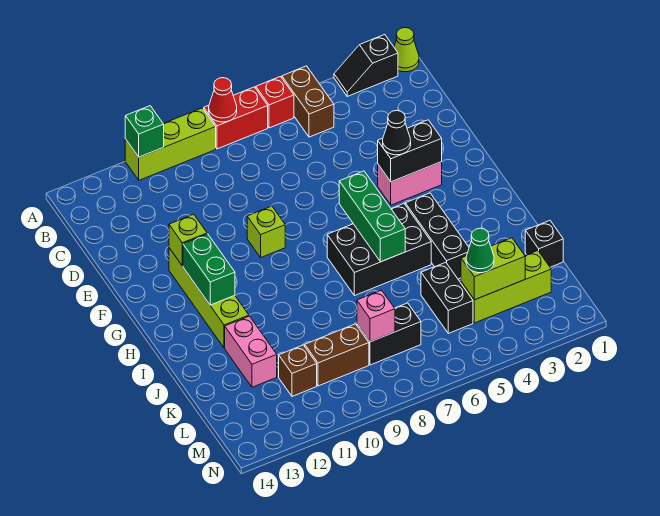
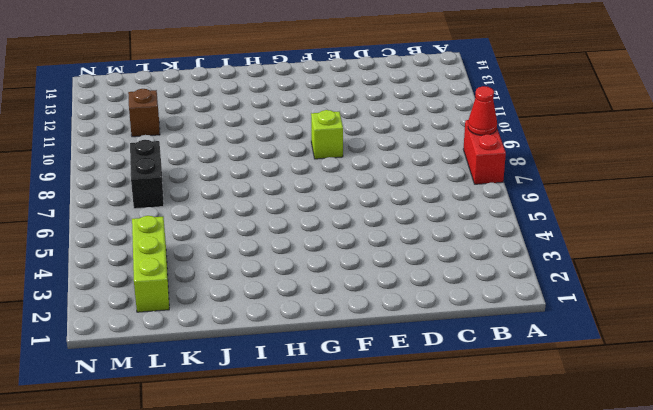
none -> lime cone A1 level 1
none -> black slope A2:A3 level 1 top 2
none -> brown brick A5:B5 level 1

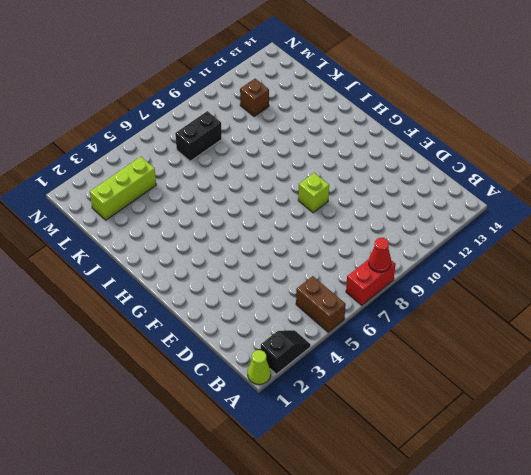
none -> red brick A6 level 1
none -> lime brick A9:A11 level 1
none -> pink brick F3:F4 level 1

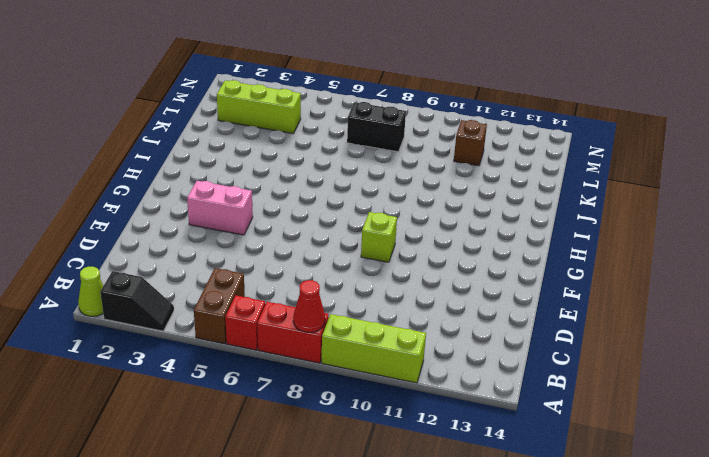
none -> lime brick F12:I12 level 1
none -> black brick H4:J4 level 1
none -> black brick H5:I7 level 1

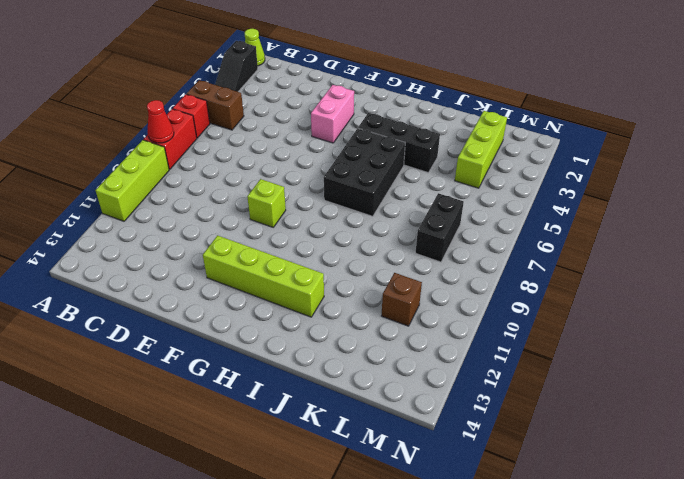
none -> pink brick J12:K12 level 1
none -> black brick K1 level 1
none -> black brick K5:L5 level 1

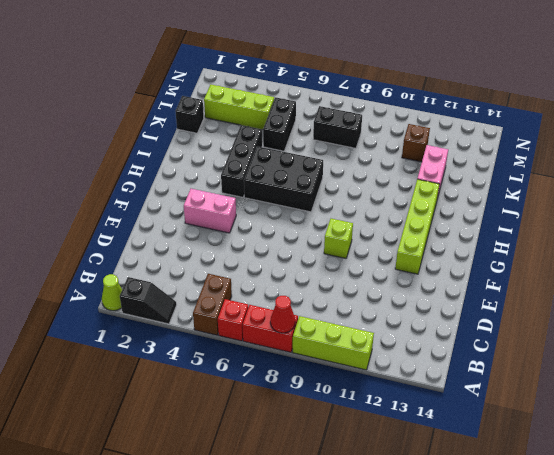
none -> brown brick L9:L10 level 1
none -> green brick A11 level 2
none -> black brick F3:F4 level 2

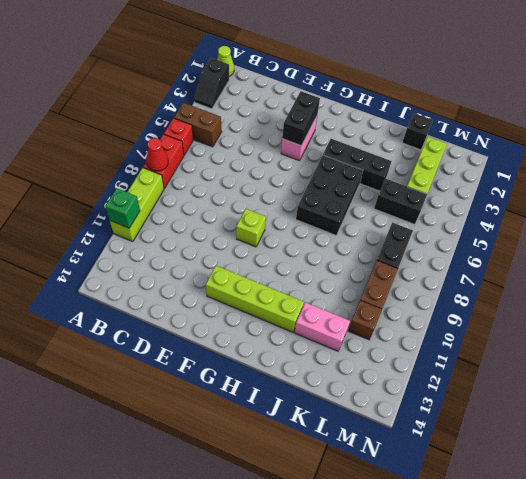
none -> lime brick F12 level 2
none -> green brick G6:I6 level 2
none -> green brick G12:H12 level 2

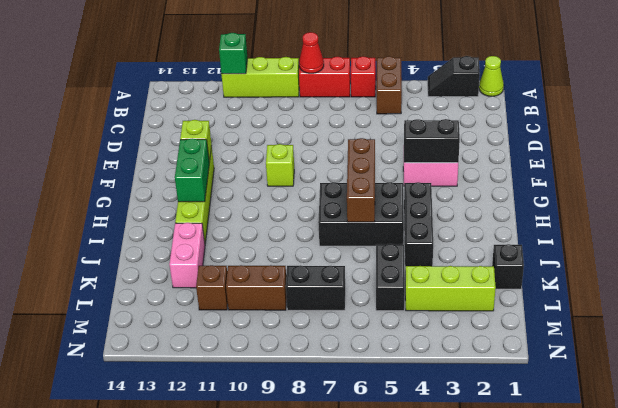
brown brick G6:I6 level 2 -> green brick G6:I6 level 2
none -> lime brick L3:L4 level 2
none -> pink brick L8 level 2
none -> black cone F4 level 3

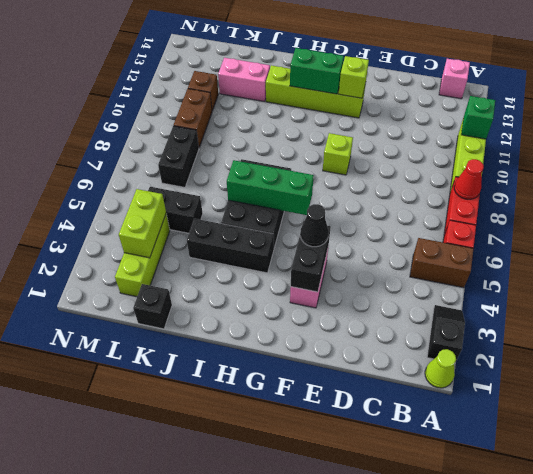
pink brick B14 level 1 -> pink brick L8 level 2
none -> green cone L4 level 3

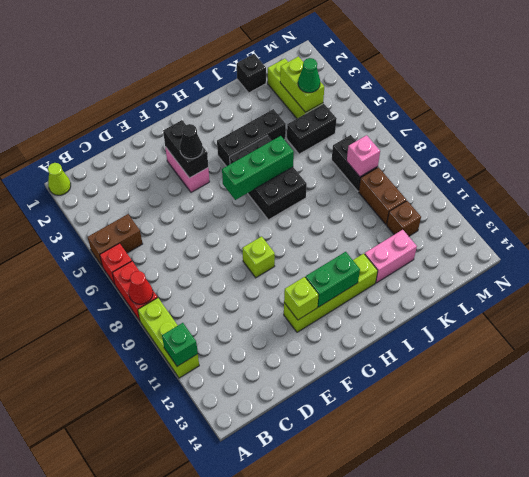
none -> black slope A2:A3 level 1 top 2

